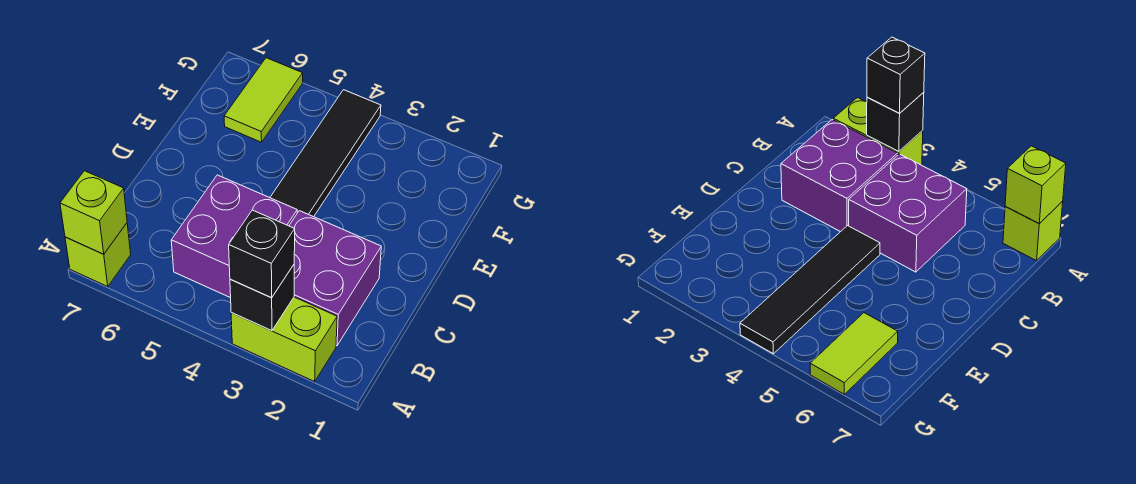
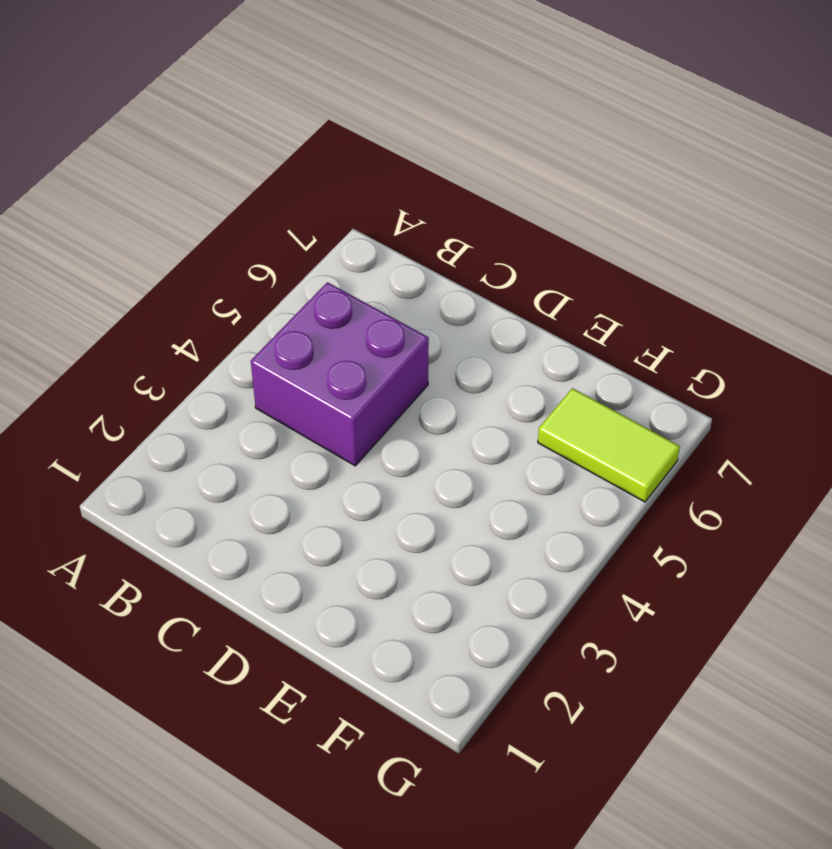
none -> lime brick A2:A3 level 1
none -> lime brick A7 level 1

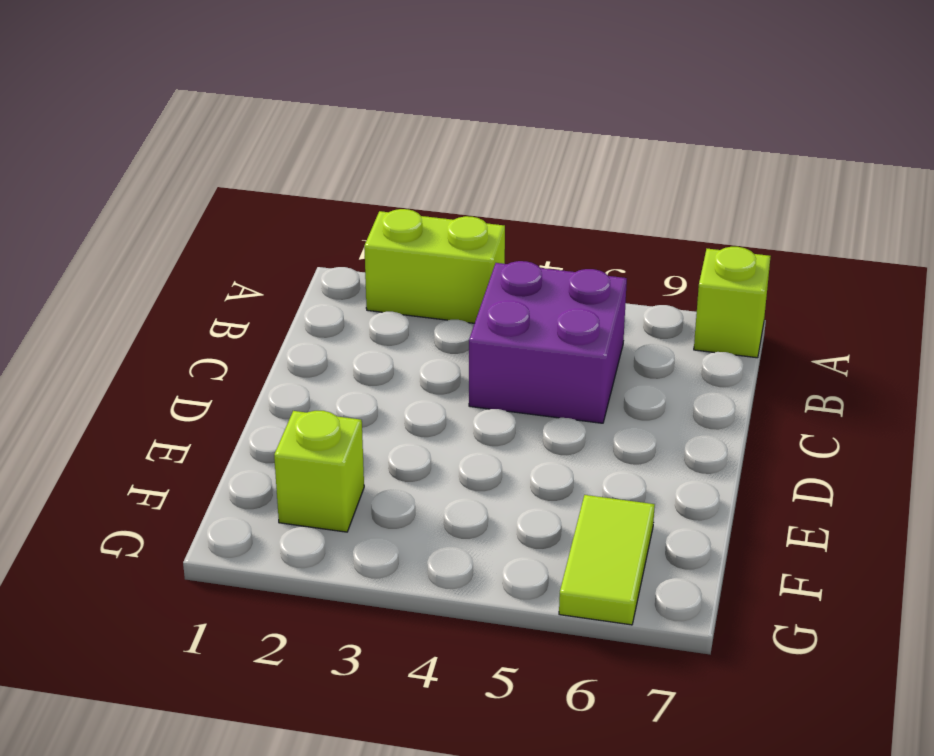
lime brick F2 level 1 -> lime brick A7 level 2
none -> purple brick B2:C3 level 1
none -> black tile D4:G4 level 1

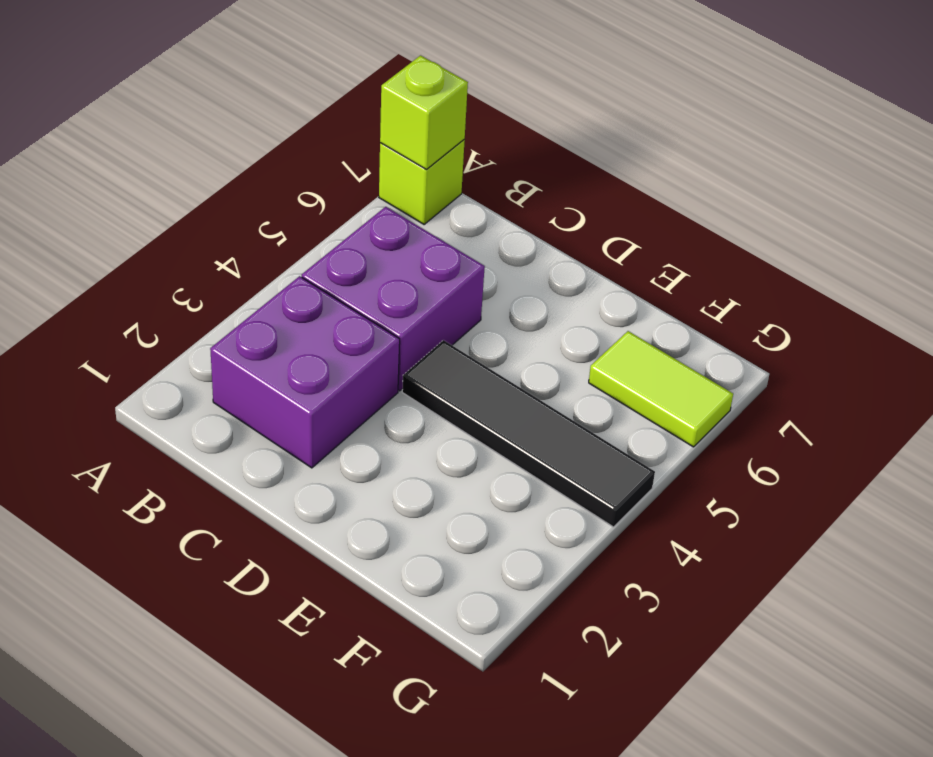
none -> lime brick A2:A3 level 1
none -> black brick A3 level 2

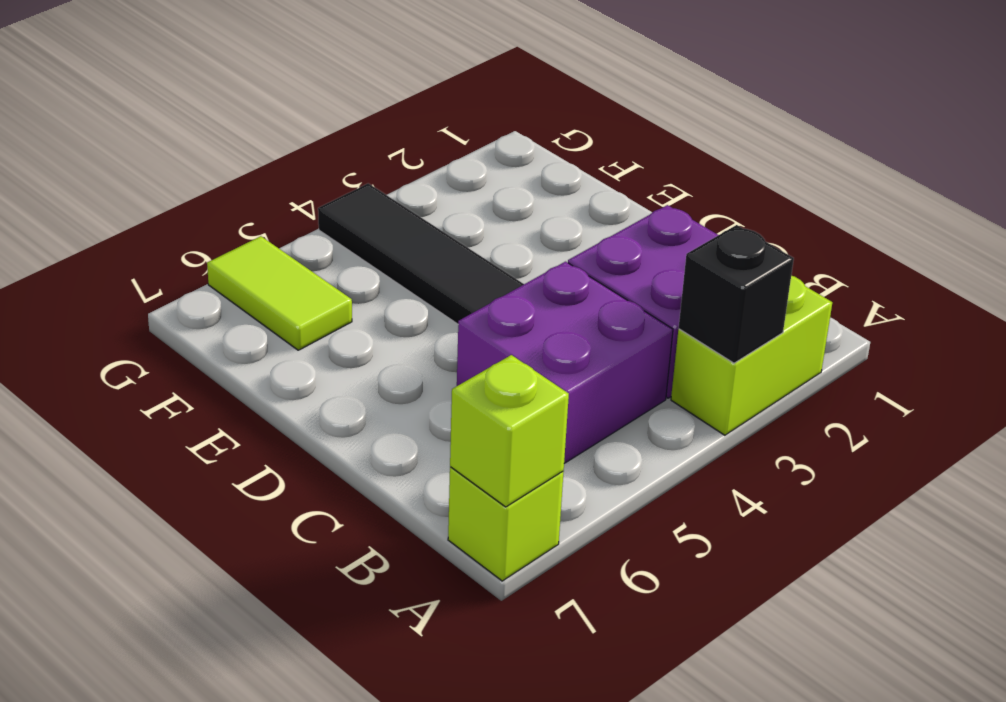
none -> black brick A3 level 3

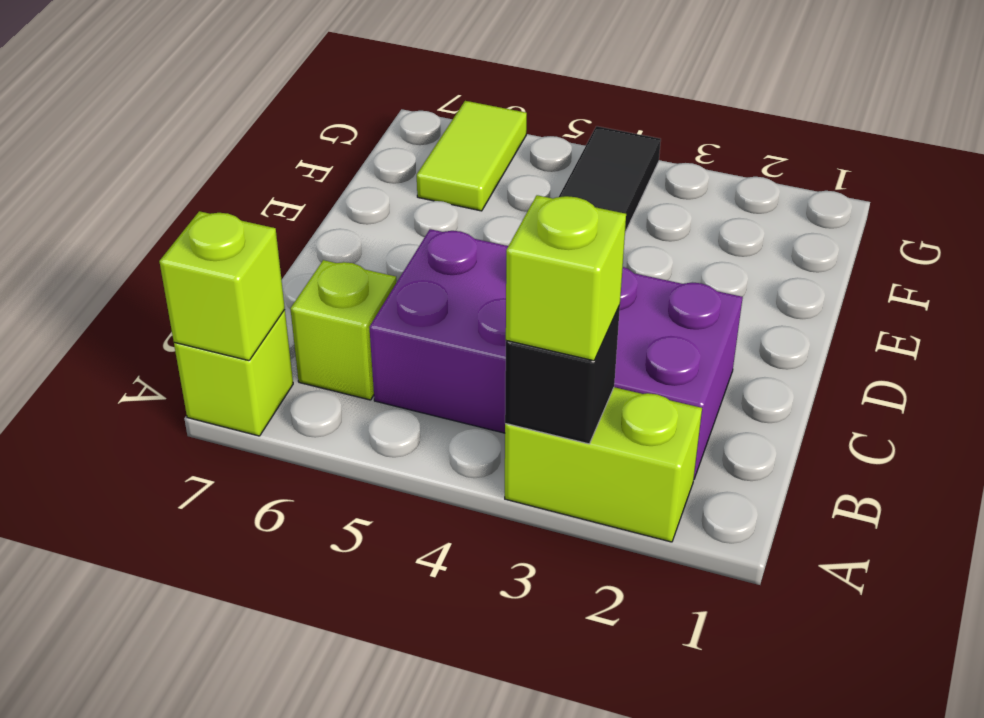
lime brick A3 level 3 -> black brick A3 level 3
lime brick B6 level 1 -> none

